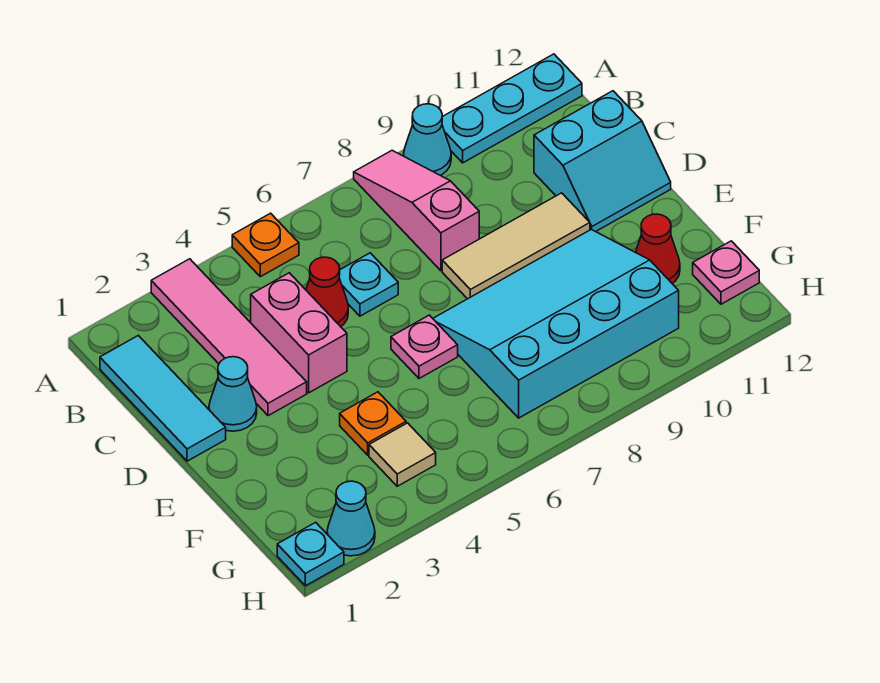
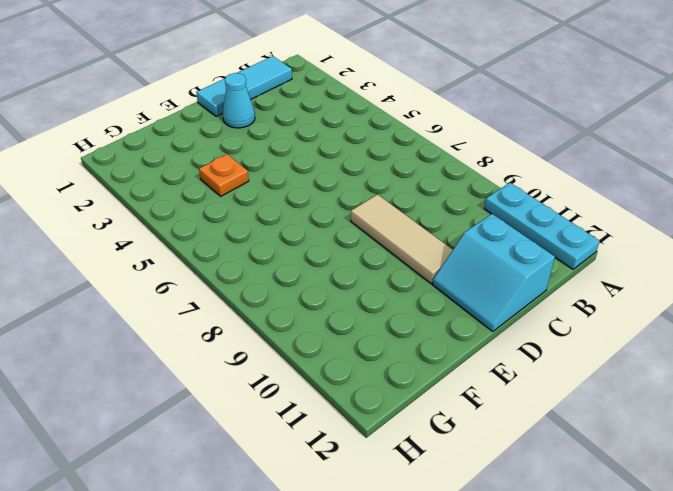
none -> pink tile A3:D3 level 1
none -> orange plate A5 level 1
none -> pink slope A8:C8 level 1 top C

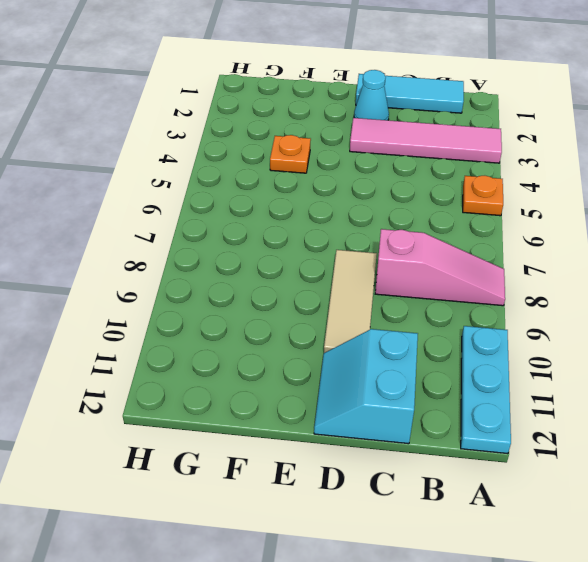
none -> cyan cone A9 level 1
none -> pink brick C4:D4 level 1
none -> red cone C5 level 1

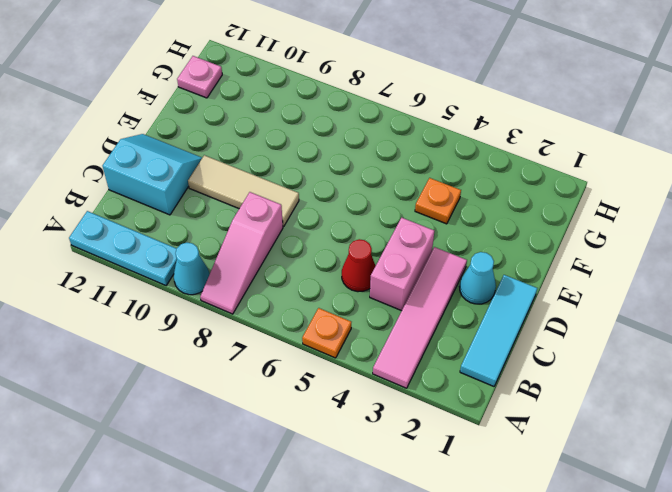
none -> cyan plate C6 level 1
none -> pink plate E6 level 1
none -> cyan slope E7:G10 level 1 top G

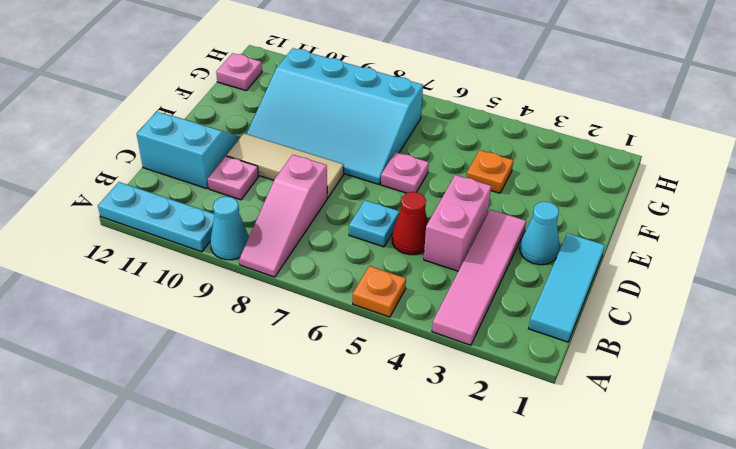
pink plate C10 level 1 -> none
none -> red cone F11 level 1
none -> tan tile G4 level 1
none -> cyan plate H1 level 1

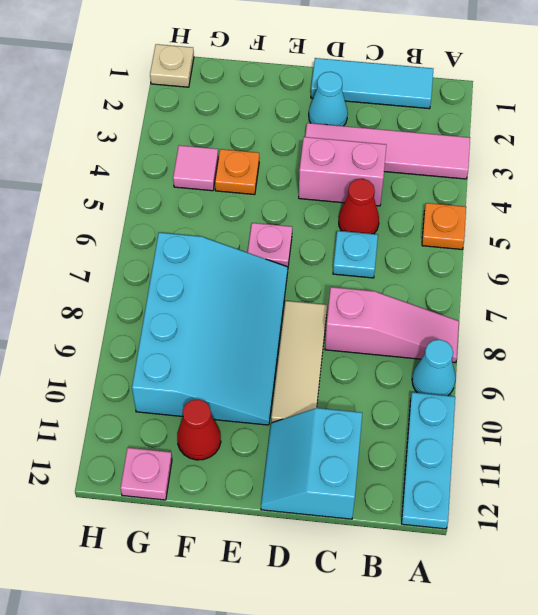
pink tile G4 level 1 -> tan tile G4 level 1
tan plate H1 level 1 -> cyan plate H1 level 1
none -> cyan cone H2 level 1

